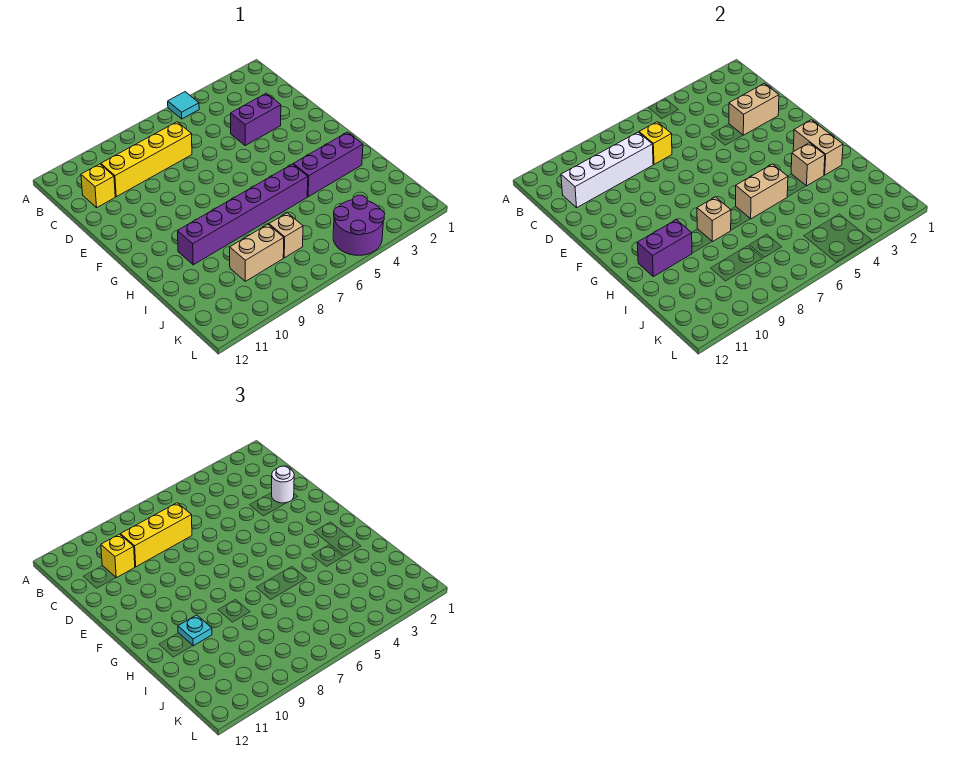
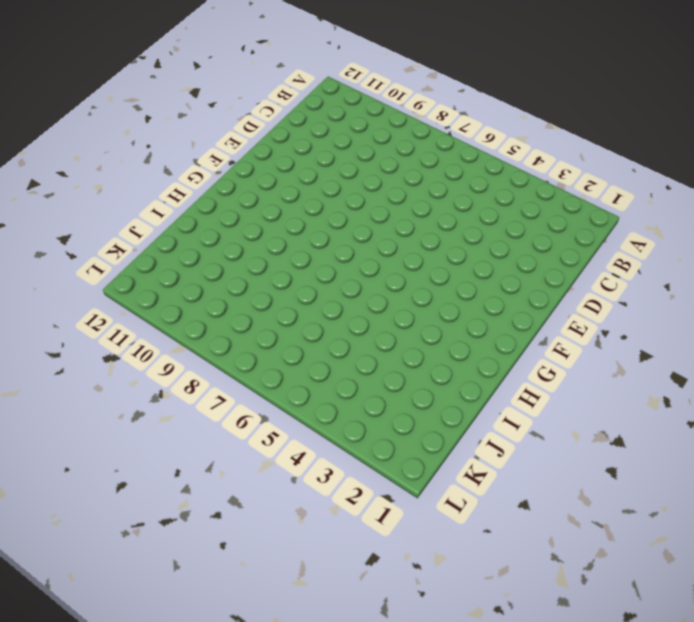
none -> cyan tile A5 level 1
none -> yellow brick C7:C10 level 1
none -> yellow brick C11 level 1

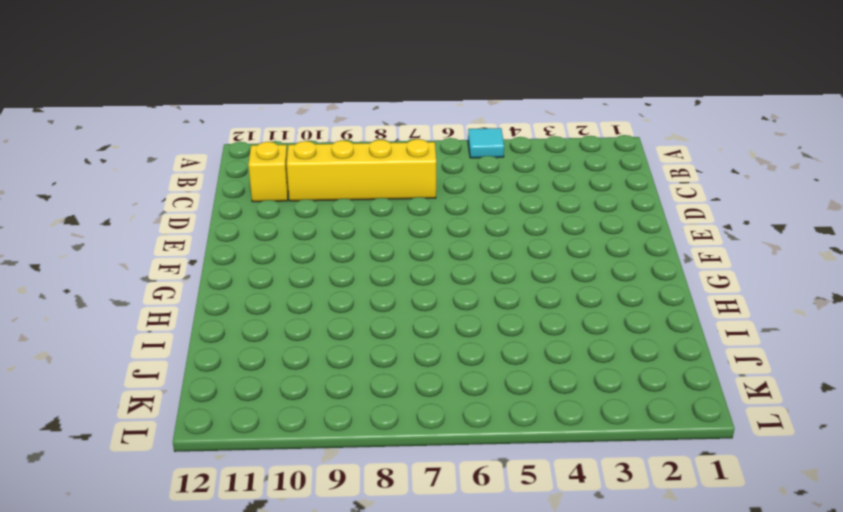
none -> purple brick D3:D4 level 1
none -> purple brick H2:H4 level 1
none -> purple brick H5:H10 level 1

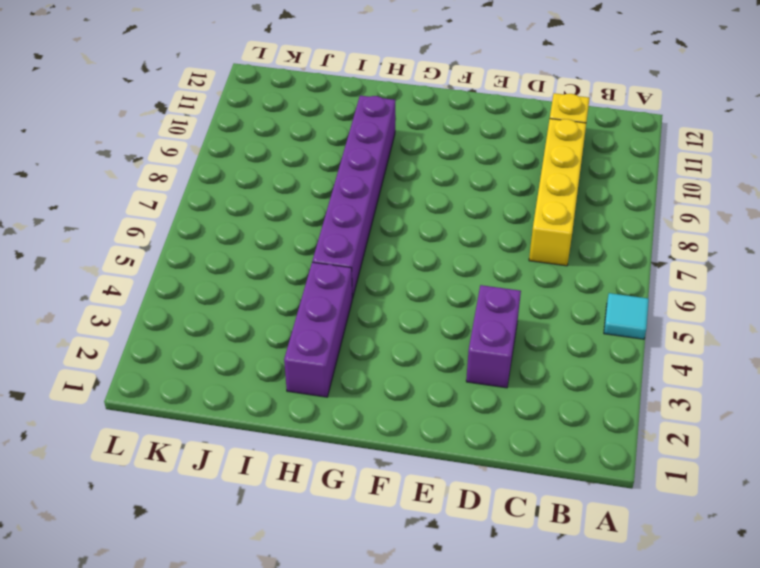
none -> tan brick J7 level 1
none -> tan brick J8:J9 level 1
none -> purple round brick K4:L5 level 1

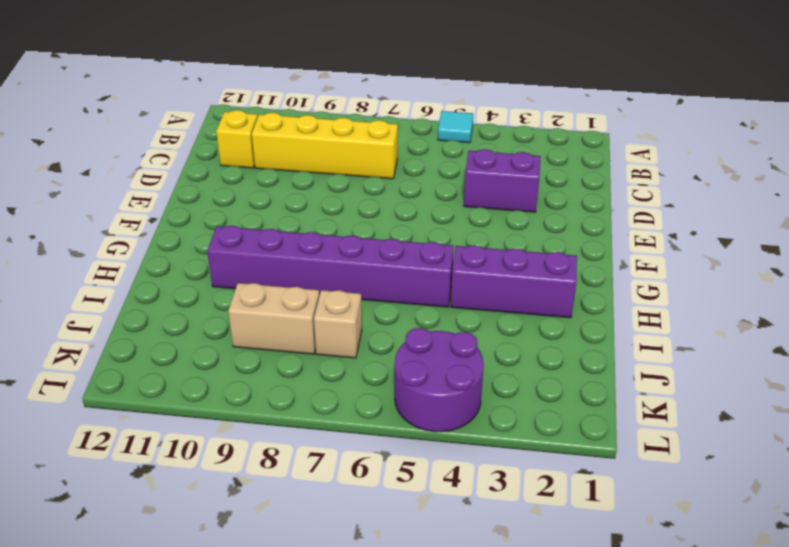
none -> yellow brick C7 level 2
none -> white brick C8:C11 level 2
none -> tan brick D2:D3 level 2

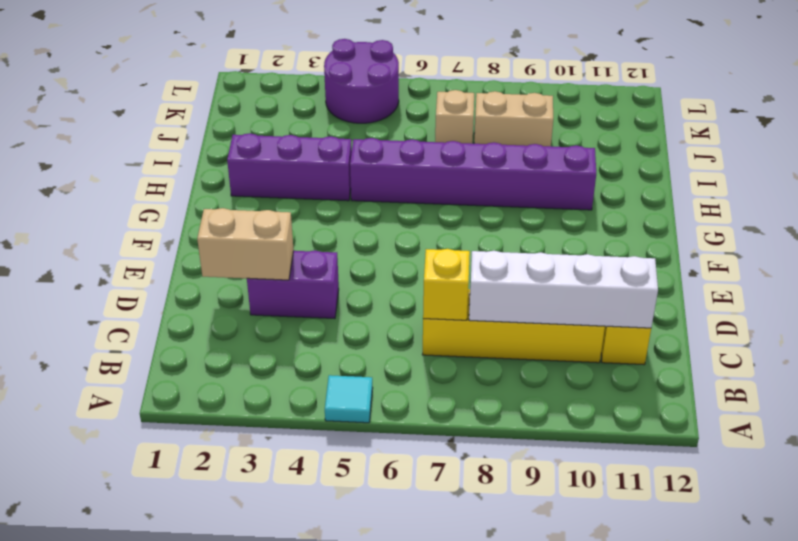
none -> tan brick G2:H2 level 2
none -> tan brick H3 level 2
none -> tan brick H5:H6 level 2

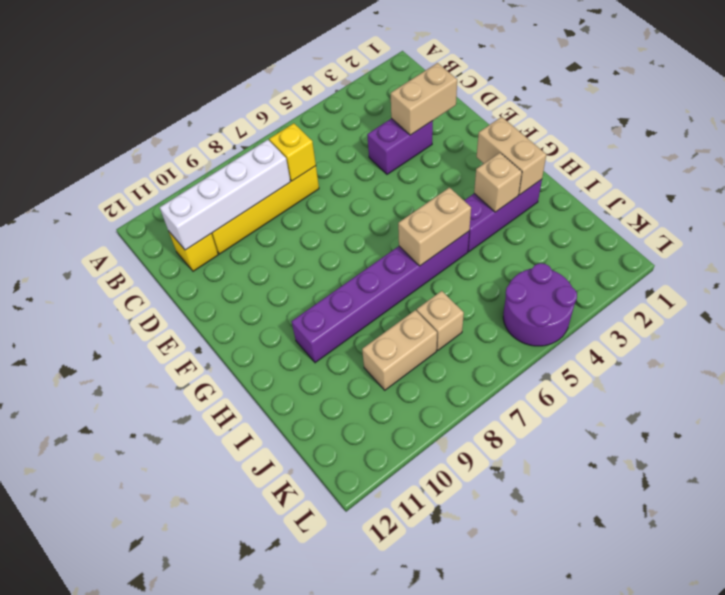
none -> cyan tile A5 level 1
none -> tan brick H8 level 2
none -> purple brick H10:H11 level 2

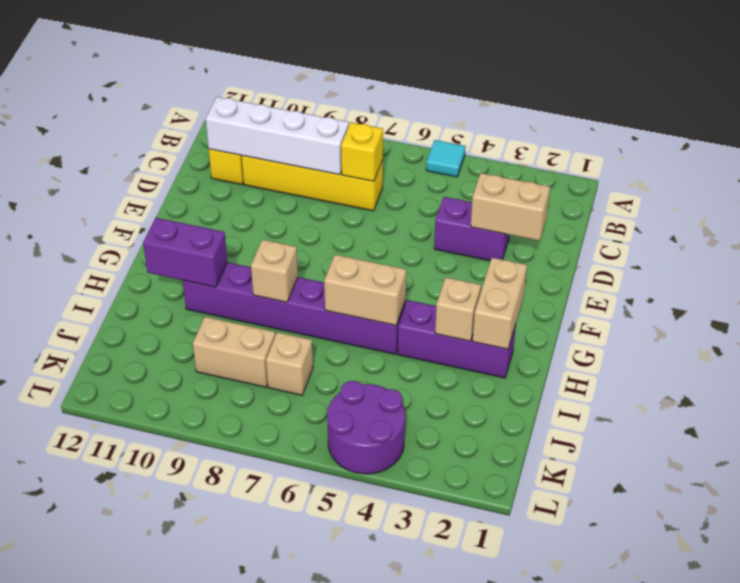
none -> yellow brick C7:C9 level 3
none -> yellow brick C10 level 3
none -> white round brick D2 level 3

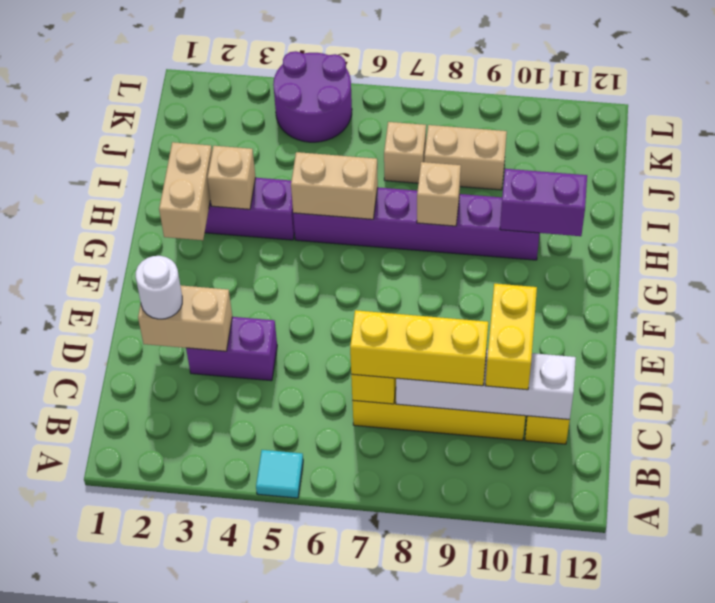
yellow brick C10:D10 level 3 -> yellow brick C10 level 3
none -> cyan plate H10 level 3

